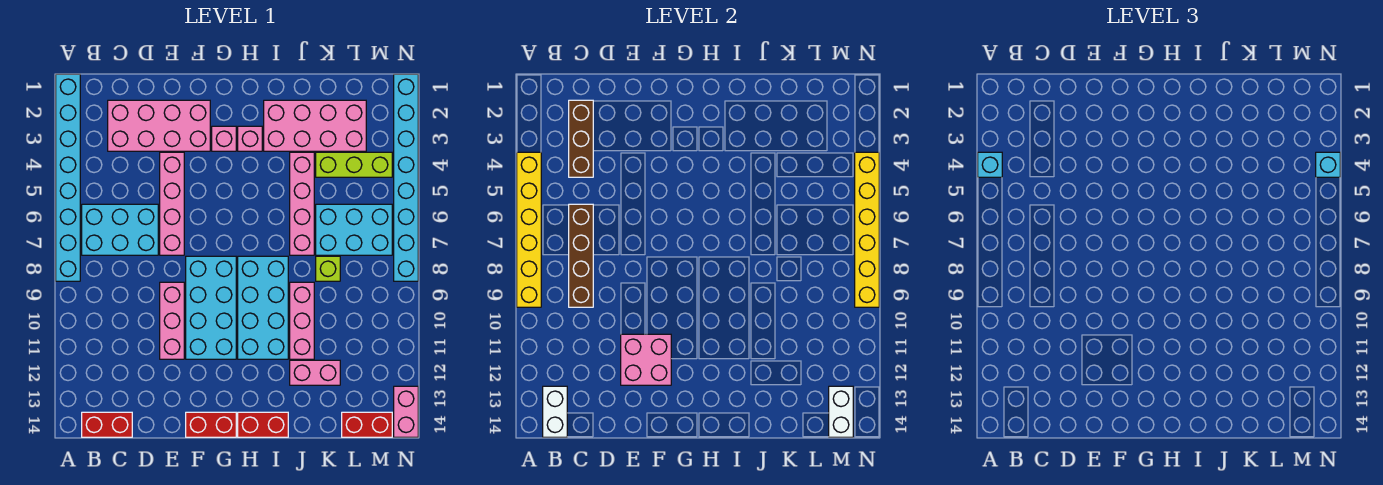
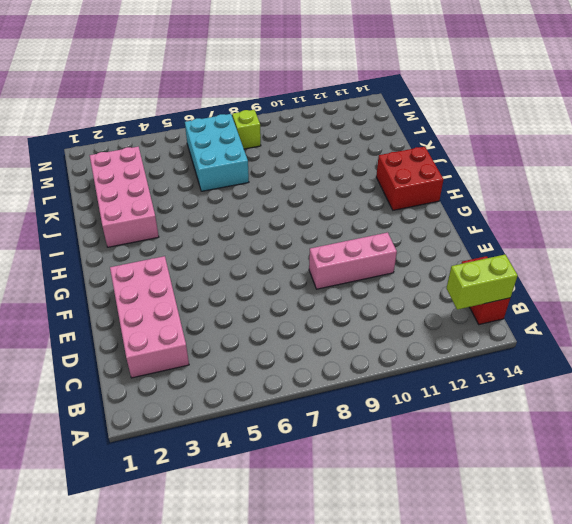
lime brick B13:B14 level 2 -> white brick B13:B14 level 2
red brick H13:I14 level 1 -> red brick H14:I14 level 1
lime brick M8 level 1 -> lime brick K8 level 1
none -> cyan brick A1:A8 level 1
none -> cyan brick B6:D7 level 1
none -> pink brick E4:E7 level 1
none -> cyan brick F8:G11 level 1

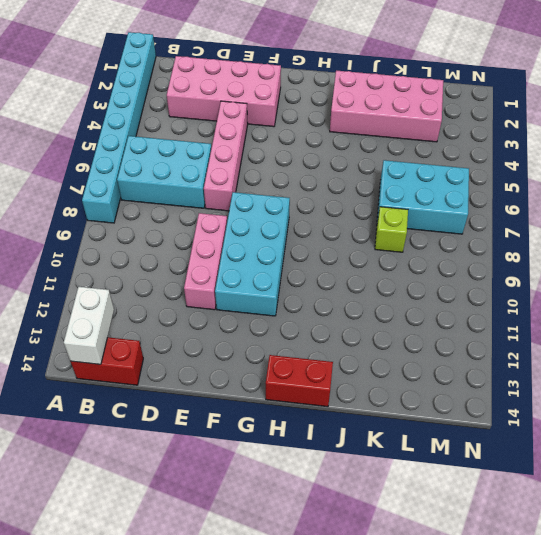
none -> red brick F14:G14 level 1
none -> pink brick G3 level 1
none -> pink brick H3 level 1
none -> cyan brick H8:I11 level 1

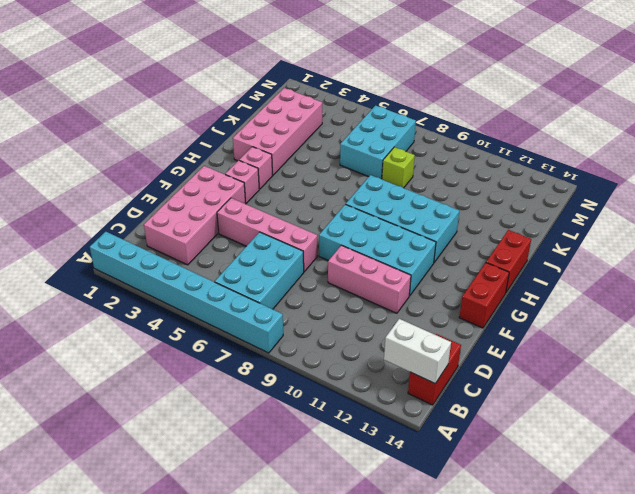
none -> pink brick J4:J7 level 1
none -> pink brick J9:J11 level 1
none -> pink brick J12:K12 level 1
none -> lime brick K4:M4 level 1

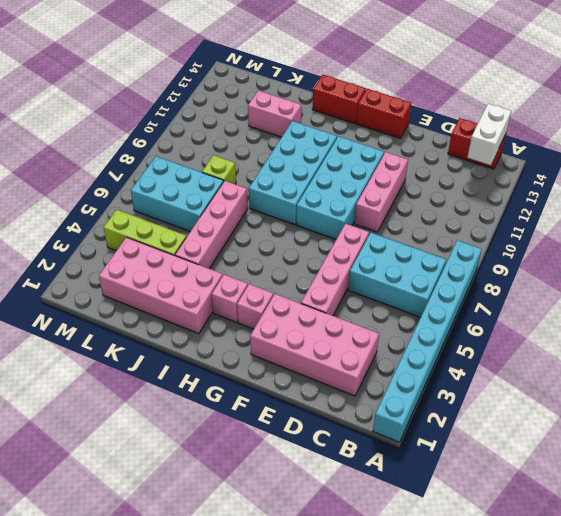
none -> pink brick J9:J11 level 1
none -> red brick L14:M14 level 1
none -> cyan brick N1:N8 level 1
none -> pink brick N13:N14 level 1

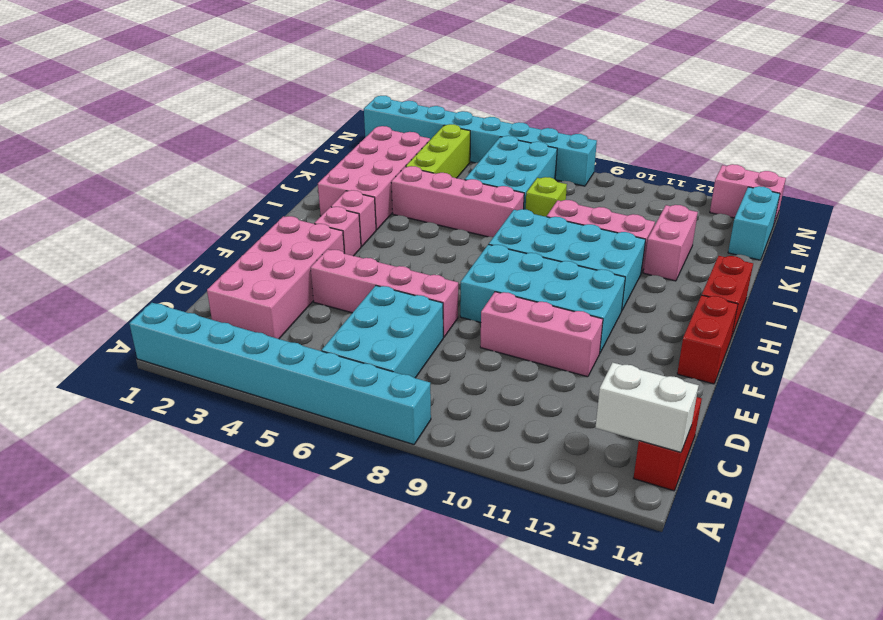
cyan brick L14:M14 level 1 -> red brick L14:M14 level 1
none -> yellow brick A4:A9 level 2
none -> brown brick C2:C4 level 2
none -> brown brick C6:C9 level 2
none -> pink brick E11:F12 level 2

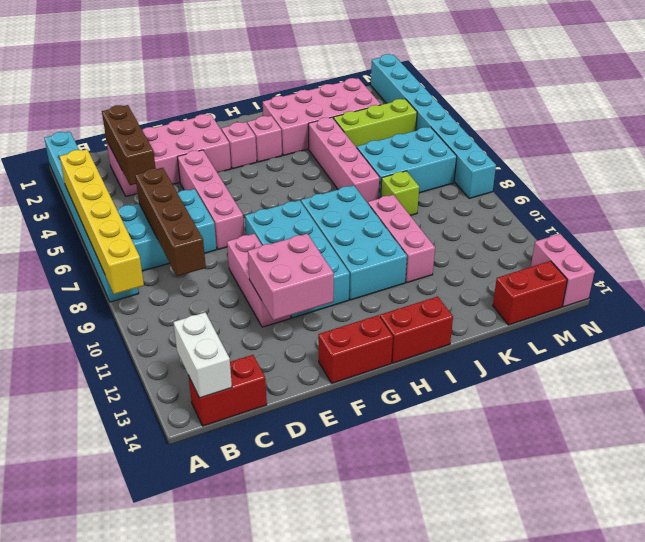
none -> pink brick J12:K12 level 1
none -> white brick M13:M14 level 2
none -> yellow brick N4:N9 level 2
none -> cyan brick A4 level 3

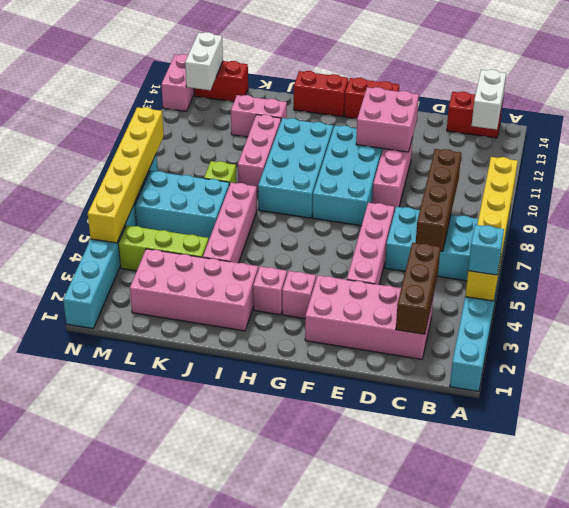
none -> cyan brick N4 level 3

